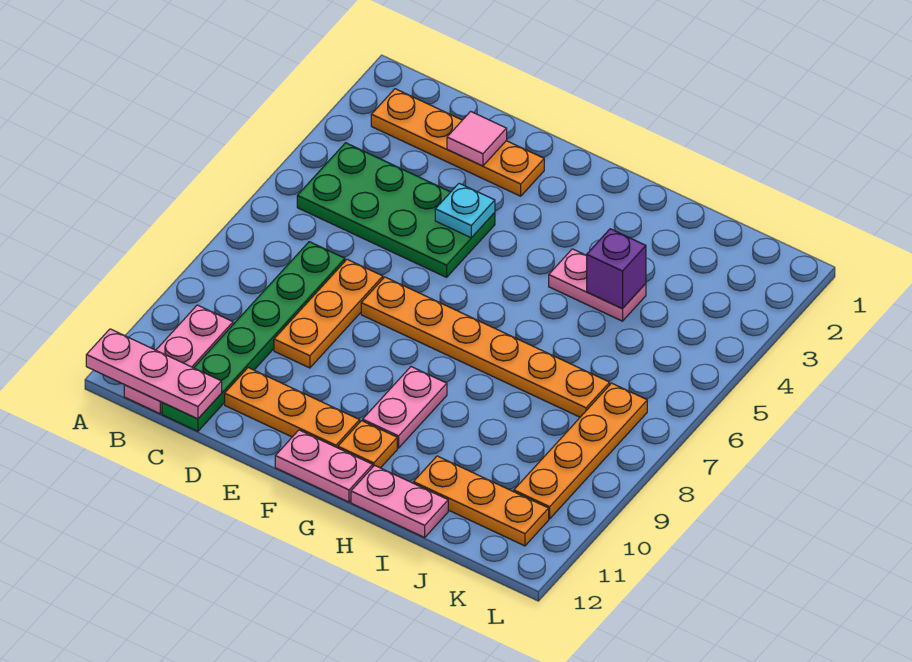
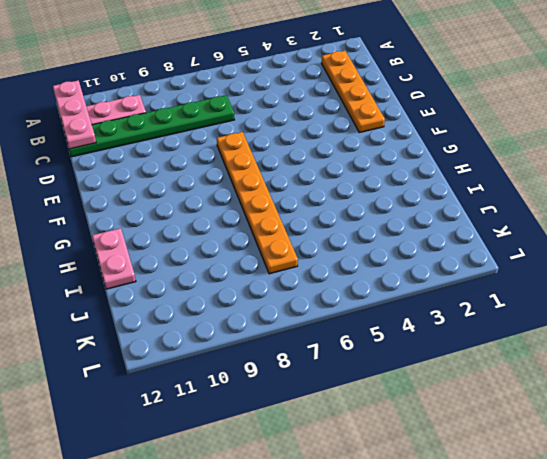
none -> green plate B4:E5 level 1
none -> orange plate D7:D9 level 1
none -> orange plate D11:F11 level 1

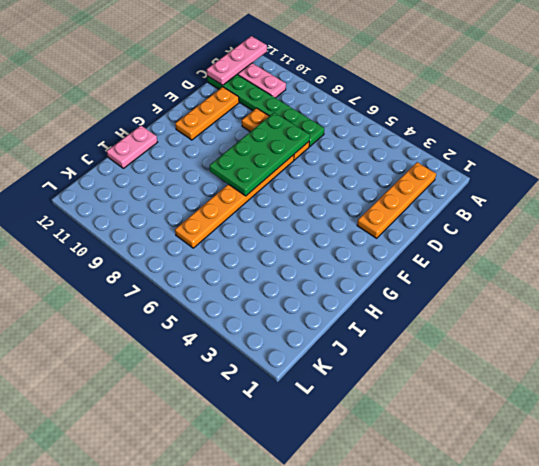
green plate D7:G8 level 2 -> green plate B4:E5 level 1
none -> pink plate F12:G12 level 1
none -> pink plate G9:G10 level 1
none -> orange plate G11 level 1

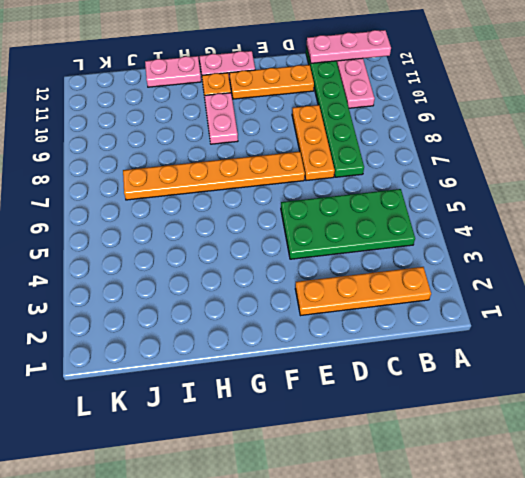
none -> pink plate H4:I4 level 1
none -> orange plate I11:K11 level 1
none -> orange plate K7:K10 level 1

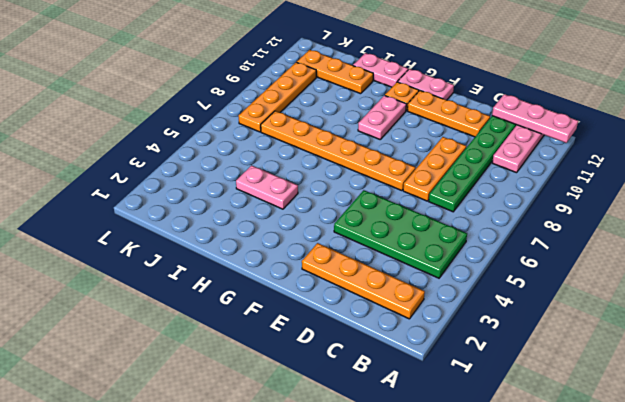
none -> pink tile D2 level 2
none -> cyan plate E4 level 2
none -> purple brick I4 level 2

